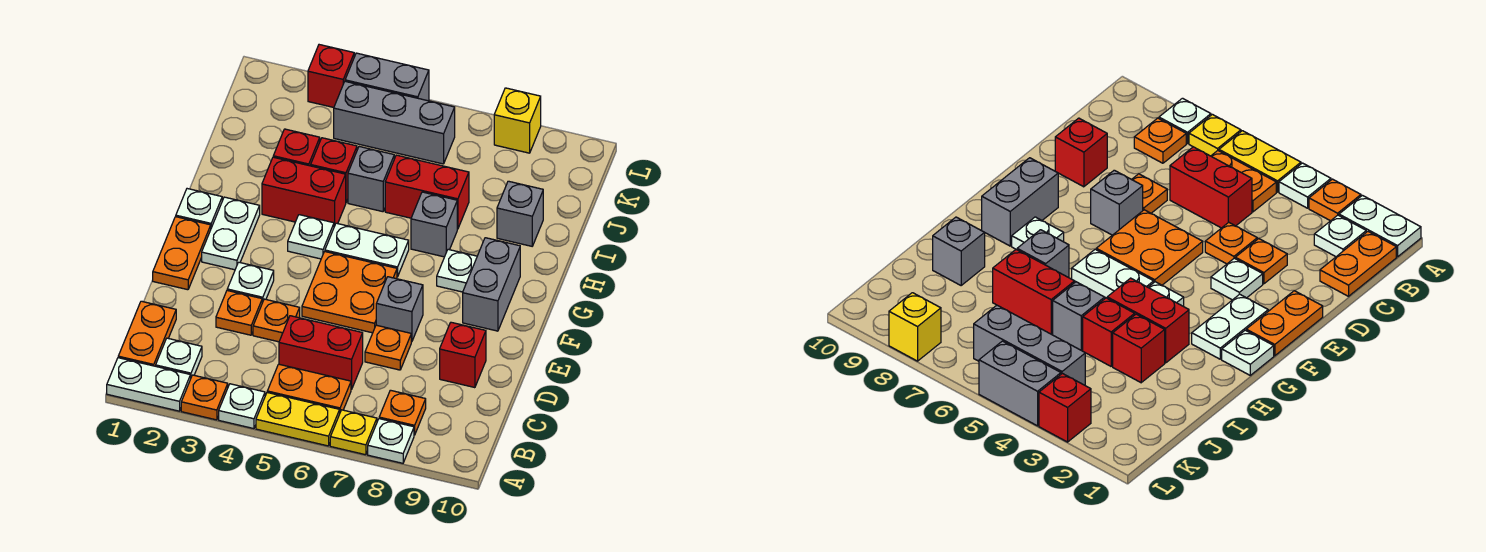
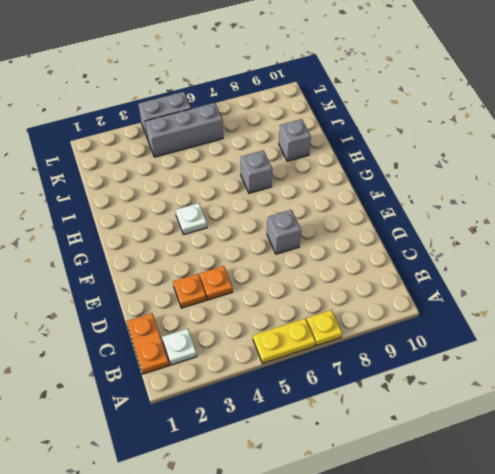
none -> white plate A1:A2 level 1
none -> orange plate A3 level 1
none -> white plate A4 level 1
none -> white plate A8 level 1

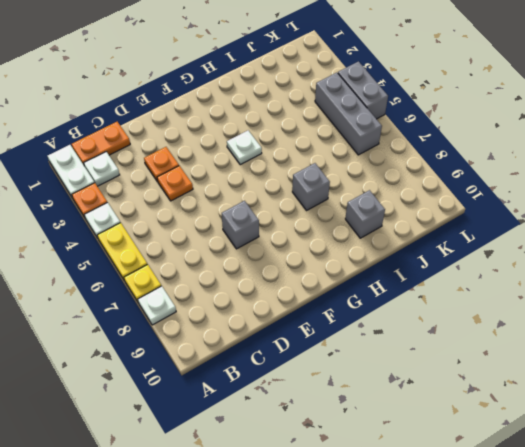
none -> orange plate B5:B6 level 1
none -> orange plate B8 level 1
none -> red brick C5:C6 level 1
none -> orange plate D7 level 1

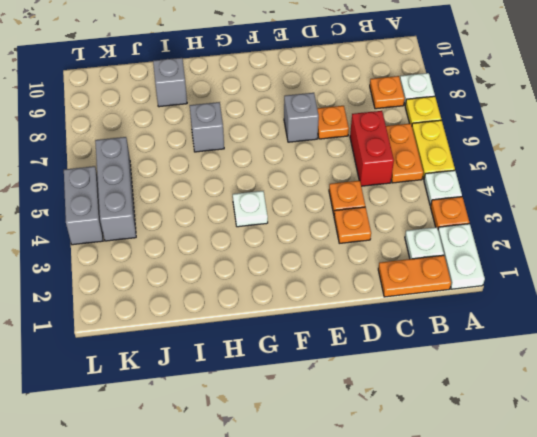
none -> red brick D9 level 1
none -> orange plate E1:F1 level 1
none -> white plate E3 level 1
none -> orange plate E5:F6 level 1

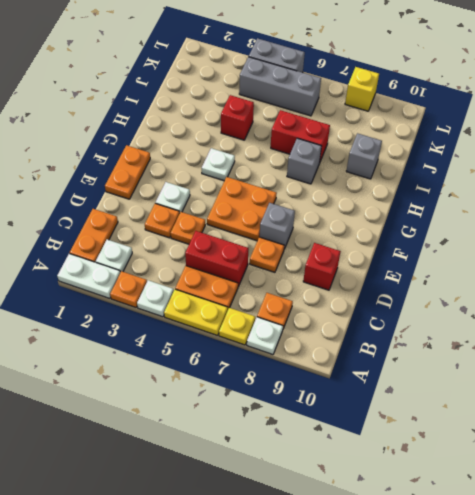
none -> white plate F2:G2 level 1
none -> grey brick F9:G9 level 1
none -> white plate G1 level 1
none -> white plate G5:G6 level 1

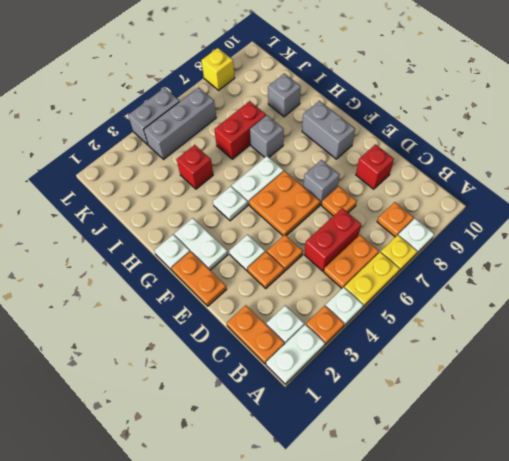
none -> white plate G8 level 1
none -> red brick H3:H4 level 1
none -> red brick I3 level 1
none -> grey brick I5 level 1

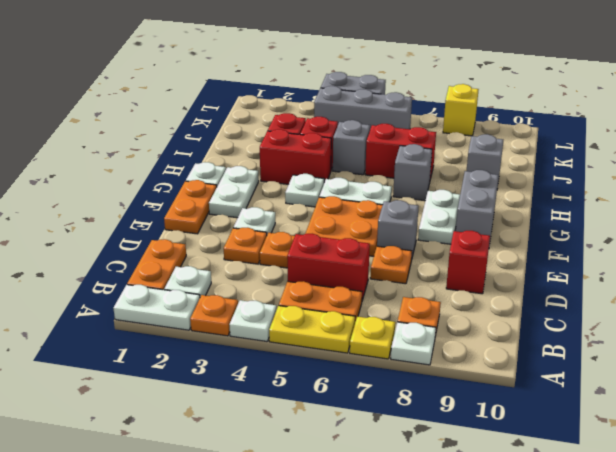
white plate F8:G8 level 1 -> white plate G8 level 1
none -> red brick L3 level 1

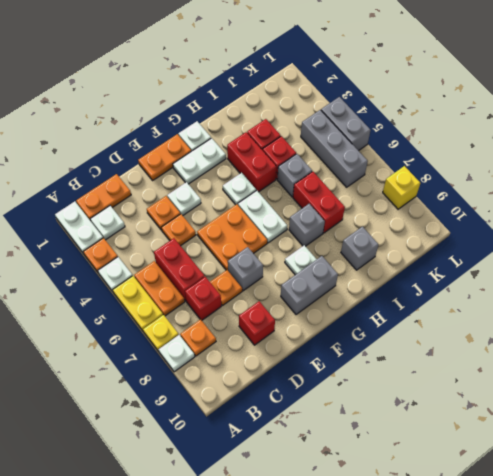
red brick C7 level 1 -> red brick L3 level 1

